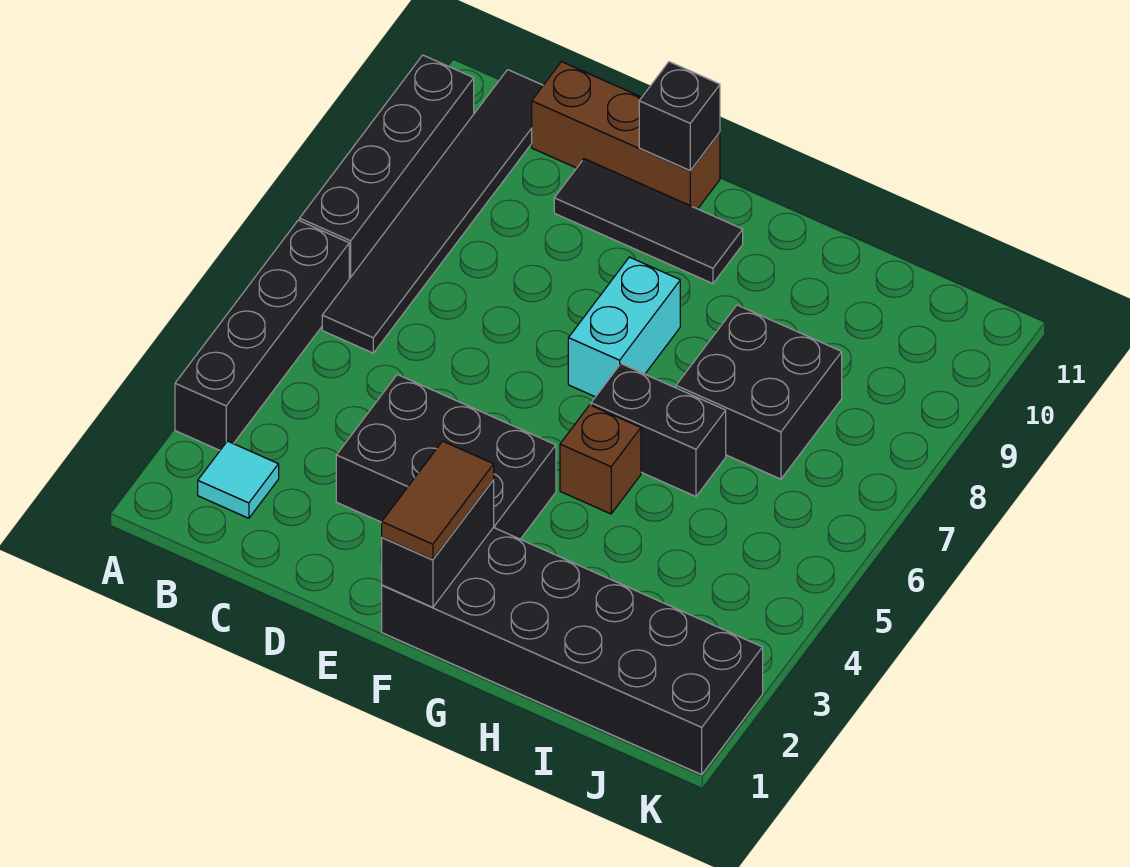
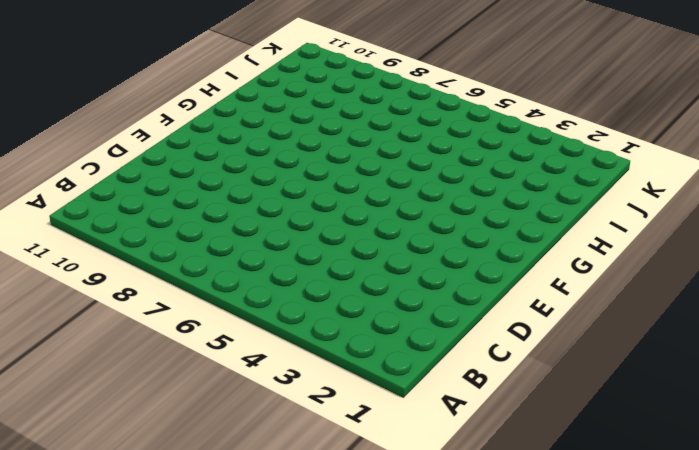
none -> black brick A3:A6 level 1
none -> black brick A7:A10 level 1
none -> cyan tile B2 level 1

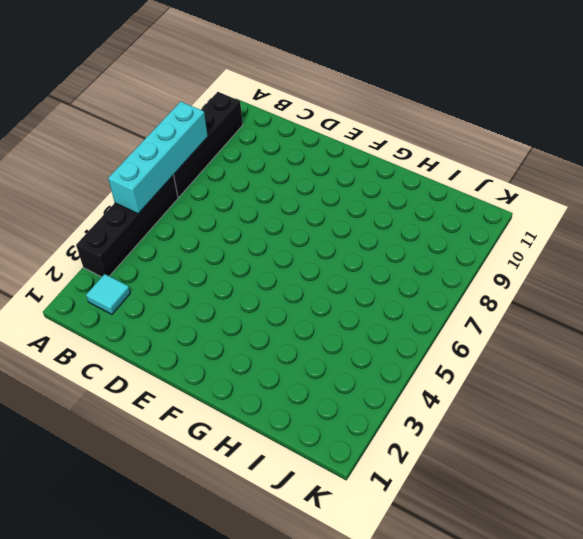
cyan brick A5:A8 level 2 -> none
none -> black tile B6:B11 level 1
none -> brown brick C11:E11 level 1
none -> black brick D3:F4 level 1

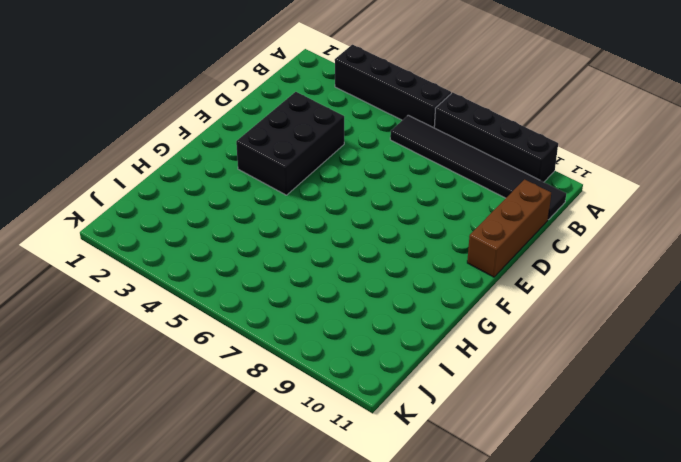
none -> cyan tile B2 level 1
none -> black tile D10:F10 level 1
none -> black brick F1:K2 level 1

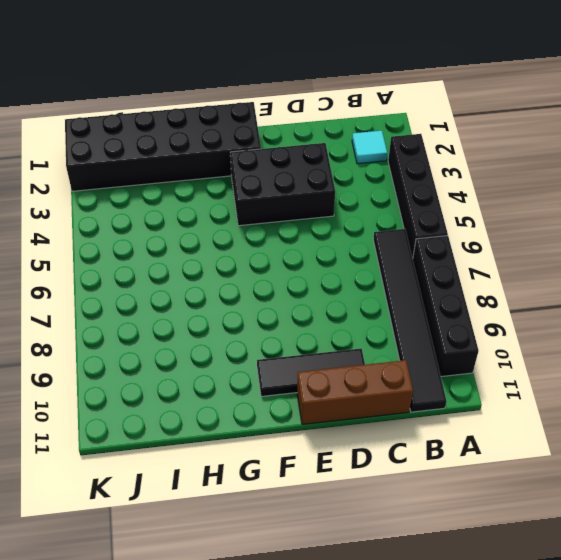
none -> cyan brick F7:F8 level 1
none -> brown brick G5 level 1
none -> black brick G6:H6 level 1

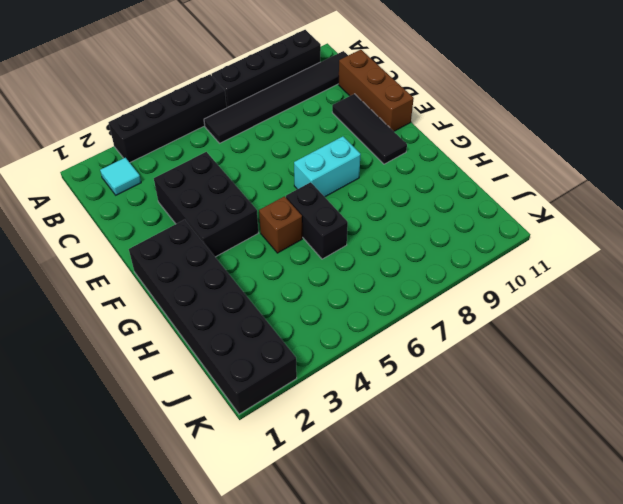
none -> black brick H7:I8 level 1
none -> black brick E11 level 2
none -> black brick F1:F2 level 2

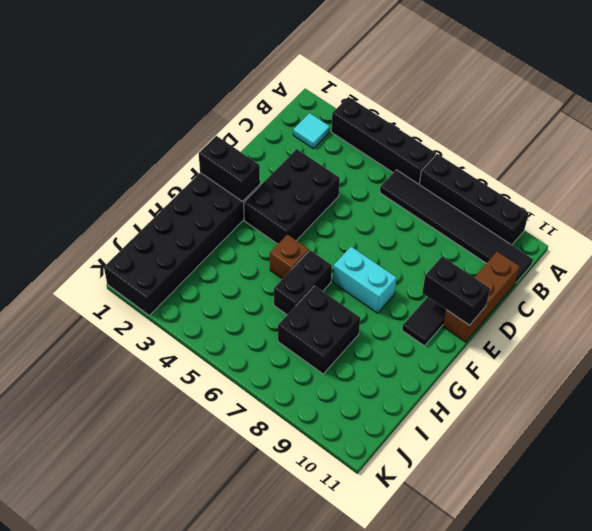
black brick E10:E11 level 2 -> black brick E11 level 2
none -> brown tile F1:F2 level 3

